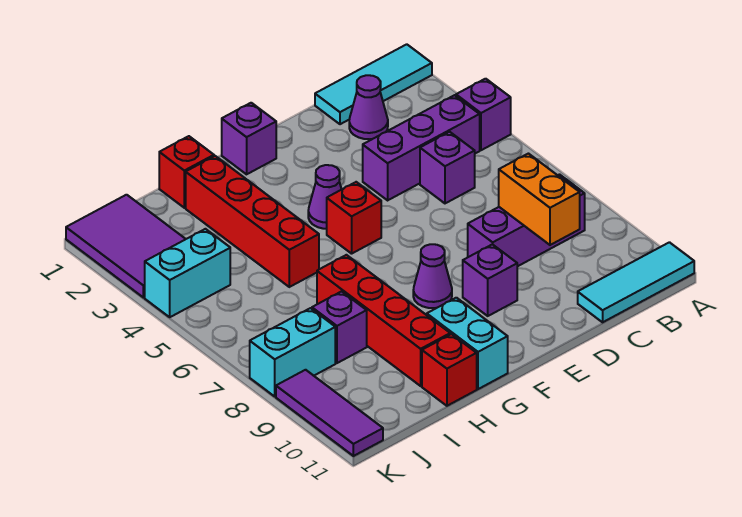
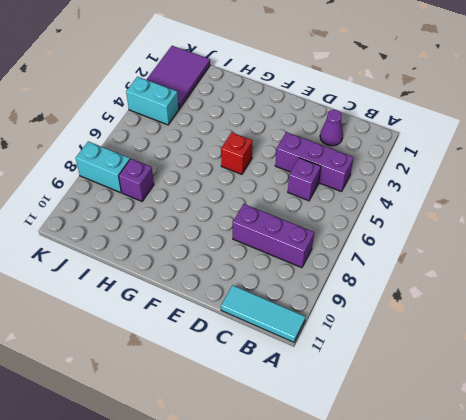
none -> cyan tile A1:C1 level 1
none -> purple brick A4 level 1
none -> purple brick E9 level 1

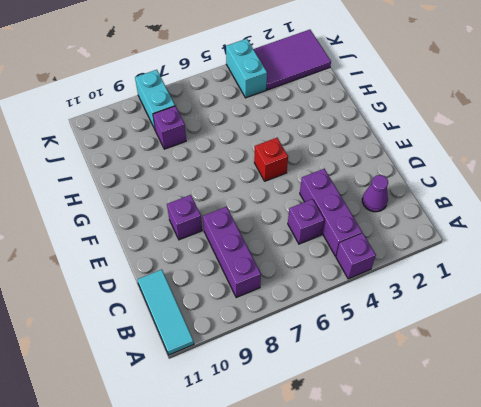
none -> cyan tile A1:C1 level 1
none -> purple brick F1 level 1
none -> purple cone F4 level 1

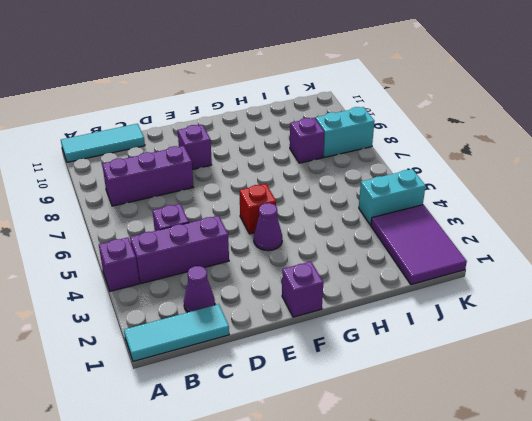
none -> purple cone F8 level 1
none -> cyan brick G10:G11 level 1
none -> red brick H1 level 1

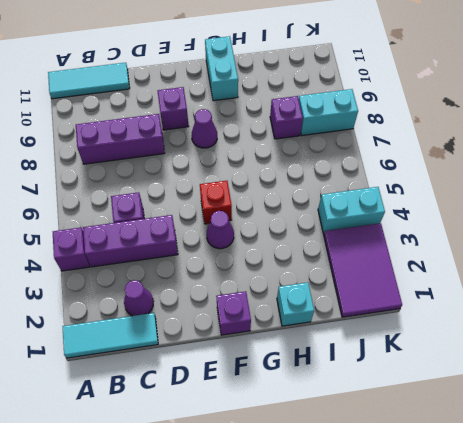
cyan brick H1 level 1 -> red brick H1 level 1
none -> red brick H2:H5 level 1
none -> red brick H7:H10 level 1
none -> red brick H11 level 1

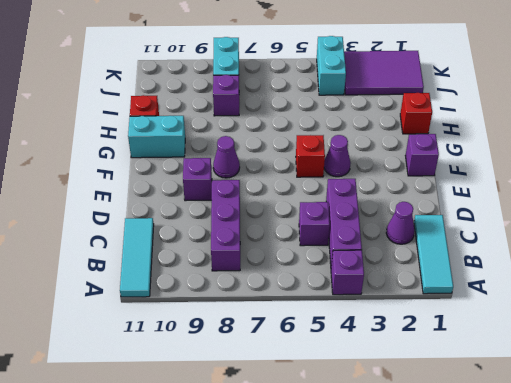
none -> red brick H2:H5 level 1
none -> red brick H7:H10 level 1
none -> purple tile K9:K11 level 1

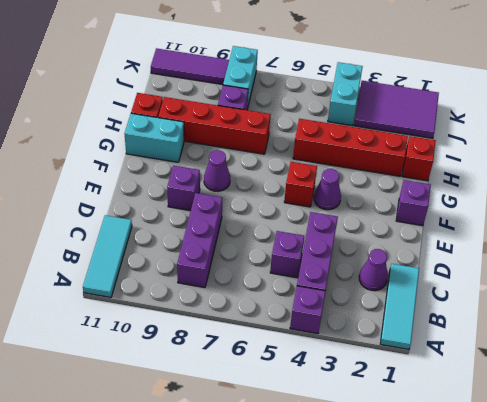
none -> orange brick C8:C9 level 2

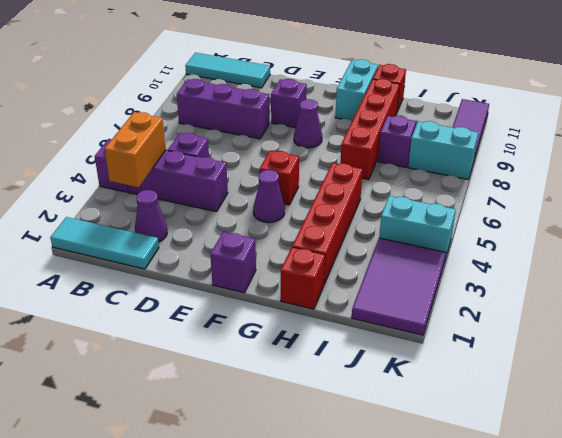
orange brick B3:B4 level 2 -> orange brick C8:C9 level 2

